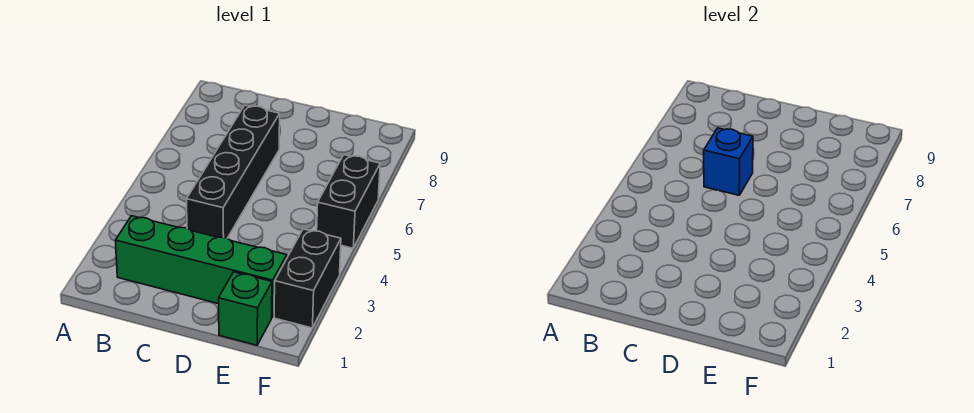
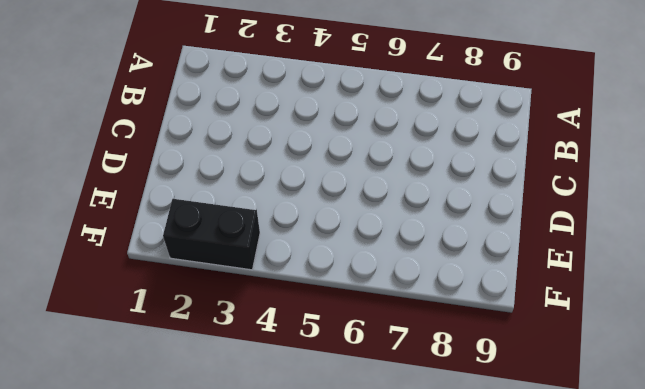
none -> green brick B2:E2 level 1
none -> black brick C4:C7 level 1

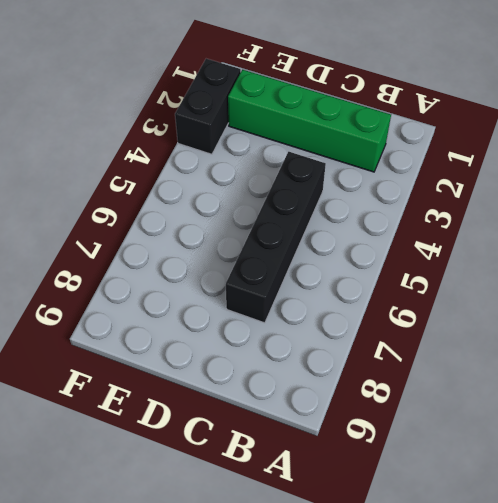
none -> green brick E1 level 1
none -> black brick F5:F6 level 1

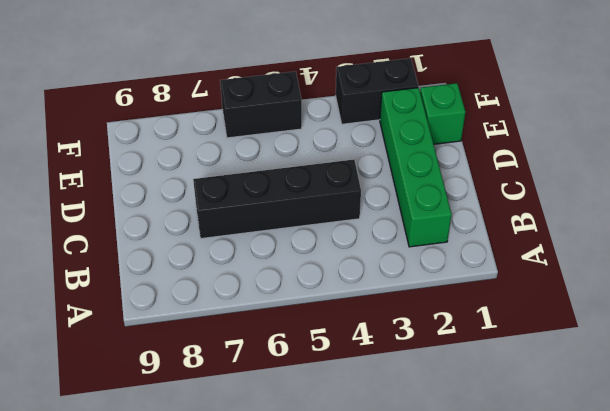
none -> blue brick C6 level 2

